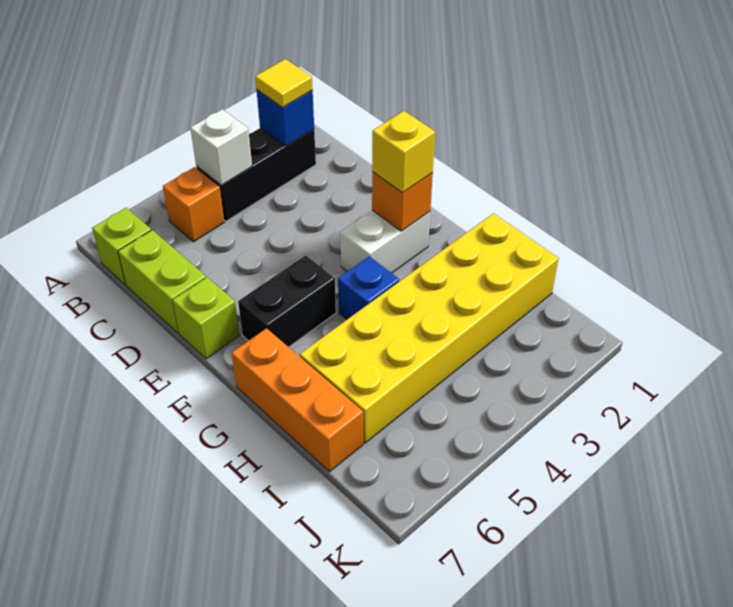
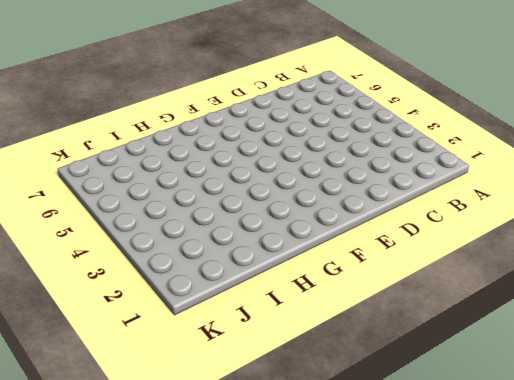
none -> black brick B2:B4 level 1
none -> orange brick B5 level 1
none -> lime brick B7 level 1

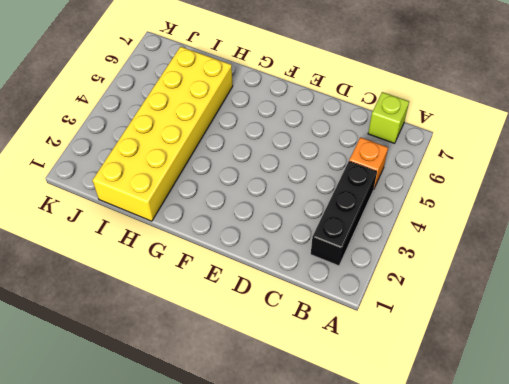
none -> lime brick C7:D7 level 1
none -> lime brick E7 level 1
none -> white brick F2:F3 level 1

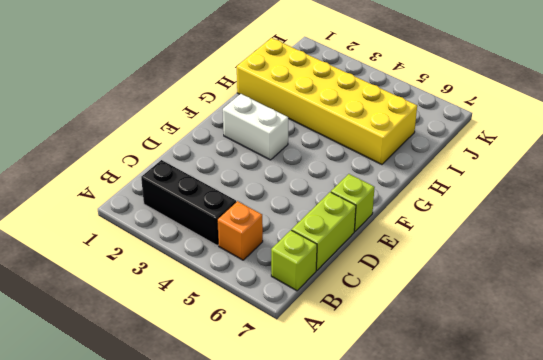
none -> black brick F5:F6 level 1
none -> blue brick G4 level 1
none -> orange brick G7:I7 level 1

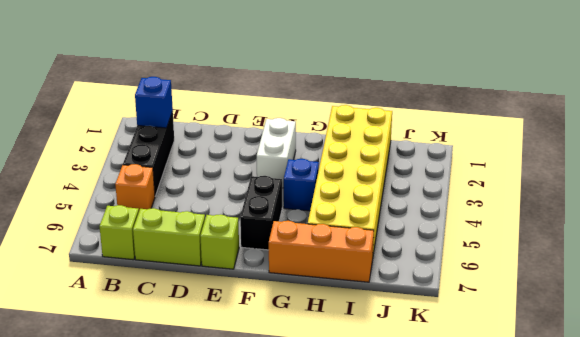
none -> white brick B4 level 2
none -> orange brick F2 level 2
none -> yellow tile B2 level 3

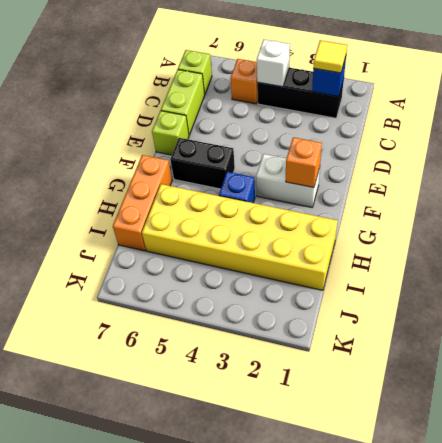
none -> yellow brick F2 level 3

